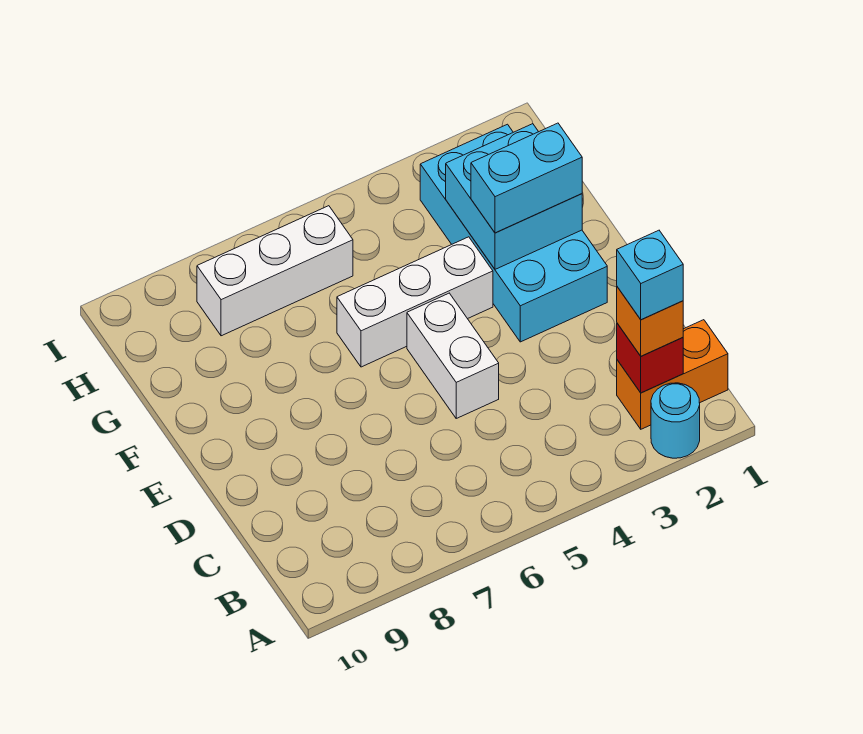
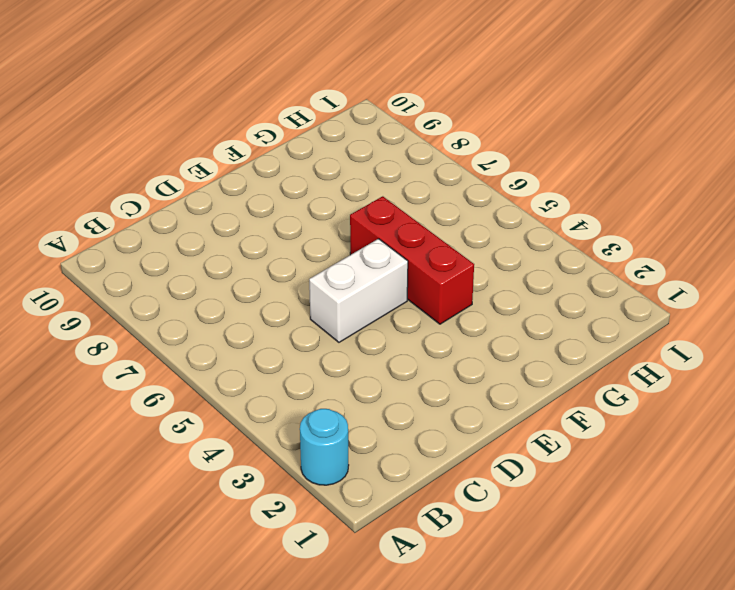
red brick F4:F6 level 1 -> white brick F4:F6 level 1
none -> orange brick B1:B2 level 1
none -> cyan brick E2:H3 level 1

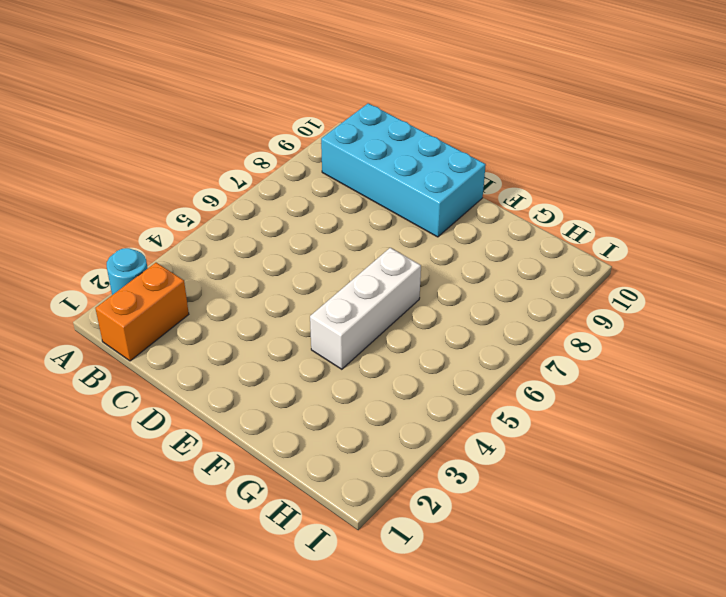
cyan brick B9:E10 level 1 -> cyan brick E2:H3 level 1
none -> white brick D5:E5 level 1
none -> white brick H6:H8 level 1

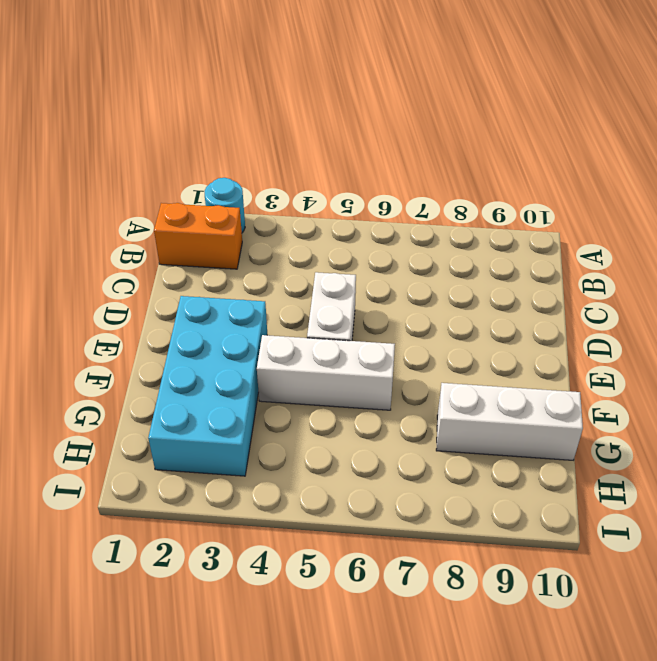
white brick G8:G10 level 1 -> white brick H6:H8 level 1
none -> red brick B2 level 2
none -> cyan brick F2:G3 level 2

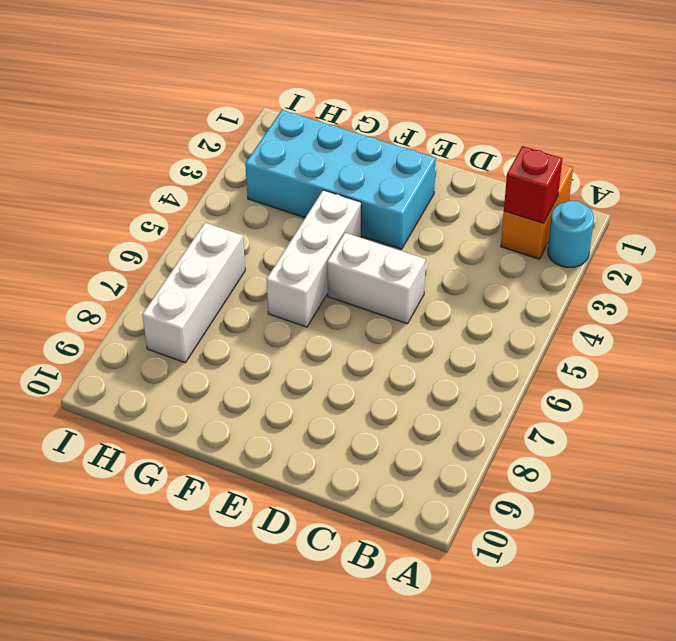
none -> cyan brick F2:G3 level 2
none -> orange brick B2 level 3

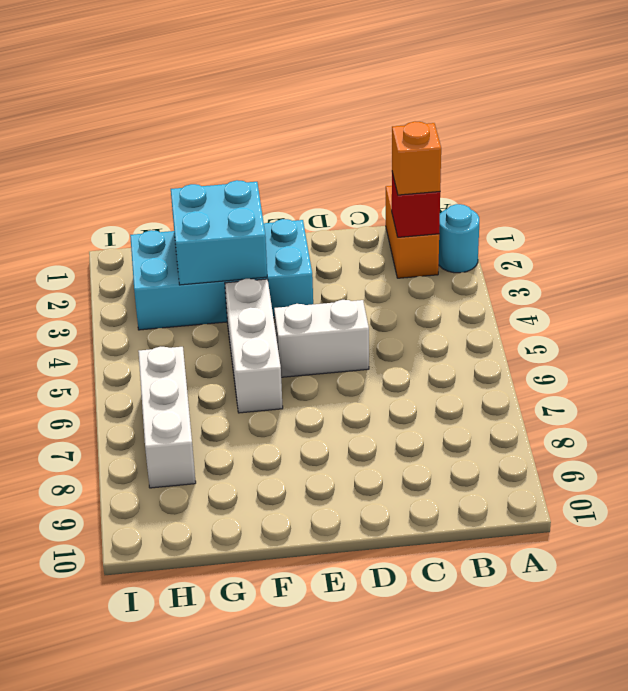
none -> cyan brick F2:F3 level 3
none -> cyan brick B2 level 4

